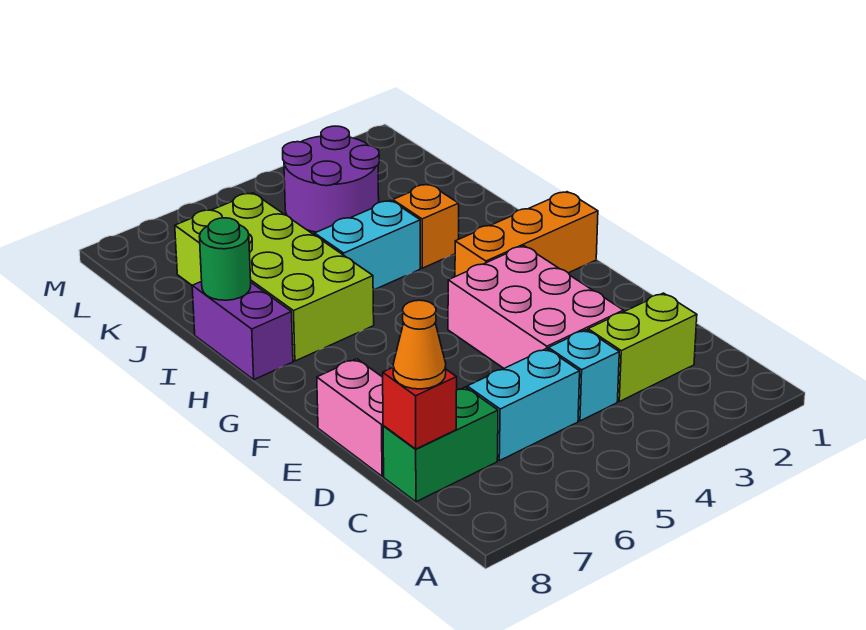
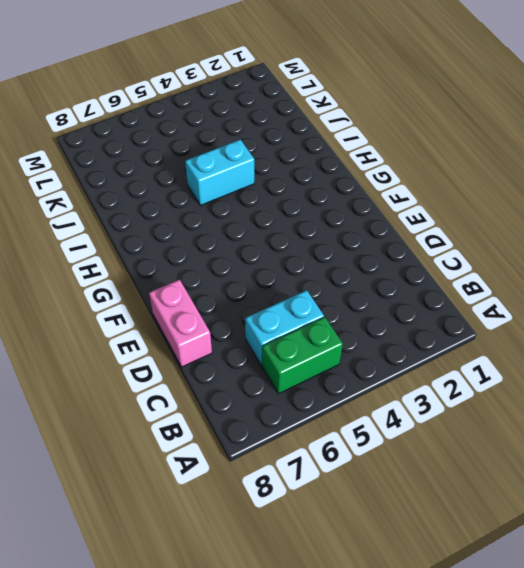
green brick B5:B6 level 1 -> green brick C7:C8 level 1
none -> lime brick C2:C3 level 1
none -> cyan brick C4 level 1
none -> pink brick D3:F4 level 1

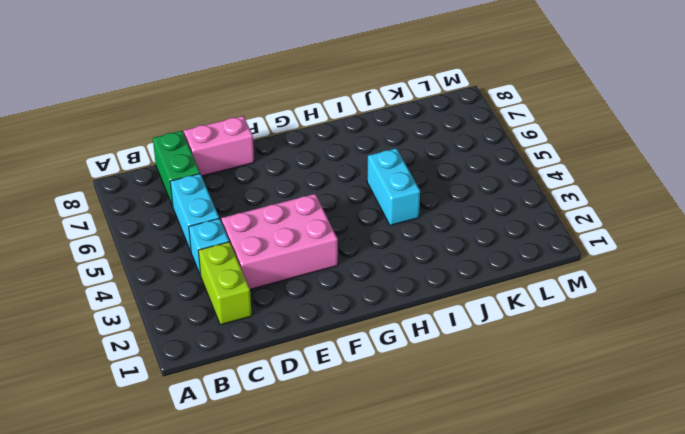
none -> orange brick G1:G3 level 1
none -> lime brick H6:K7 level 1
none -> purple brick H8:I8 level 1

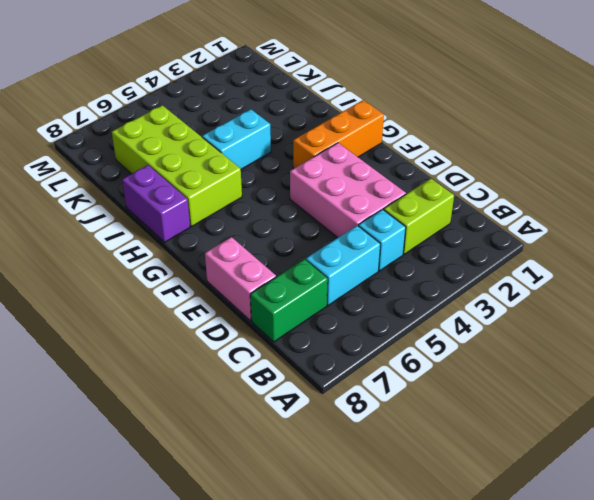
none -> orange brick I3 level 1
none -> purple round brick K3:L4 level 1
none -> red brick C8 level 2

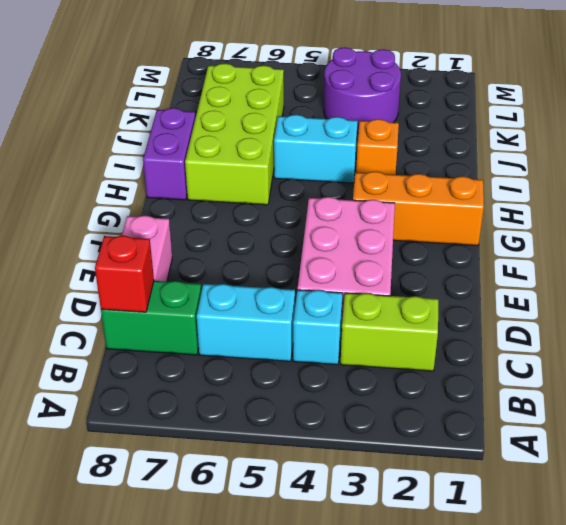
none -> green round brick I8 level 2
none -> orange cone C8 level 3

